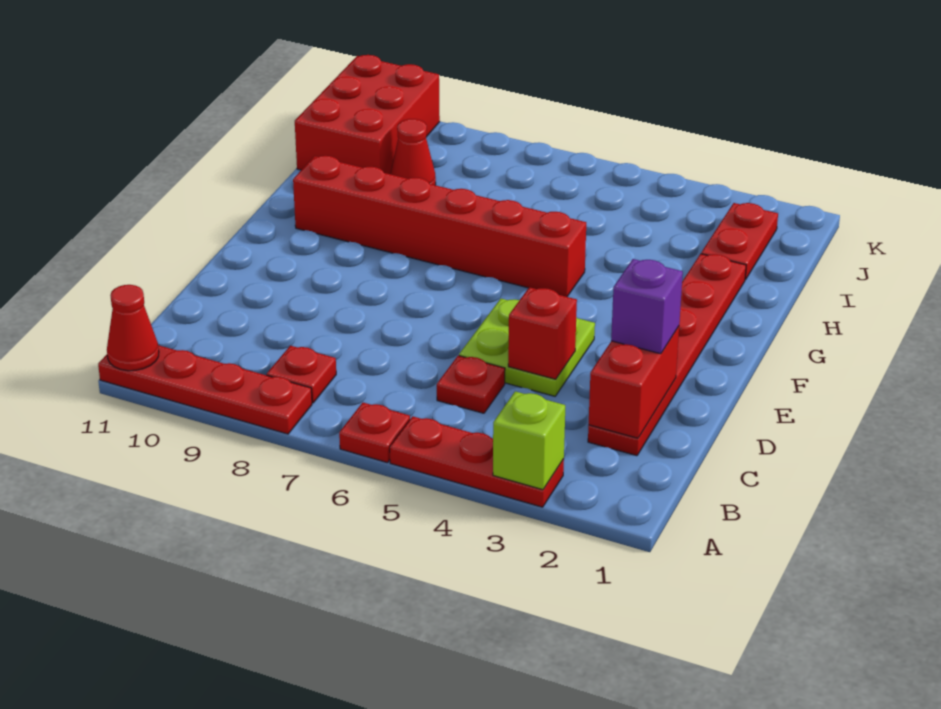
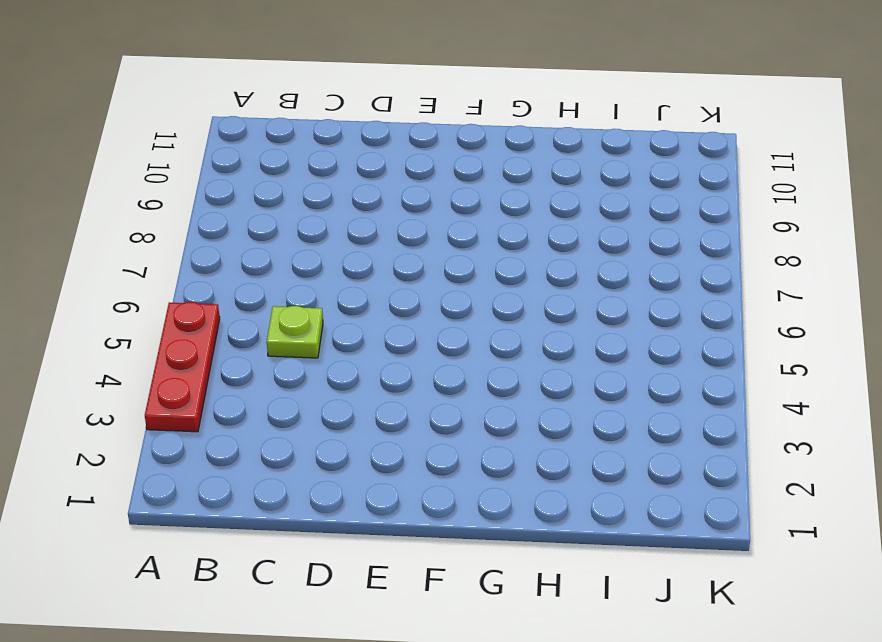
lime plate C5 level 1 -> red plate C5 level 1
none -> red plate A6 level 1
none -> red plate A8:A11 level 1
none -> red plate B8 level 1

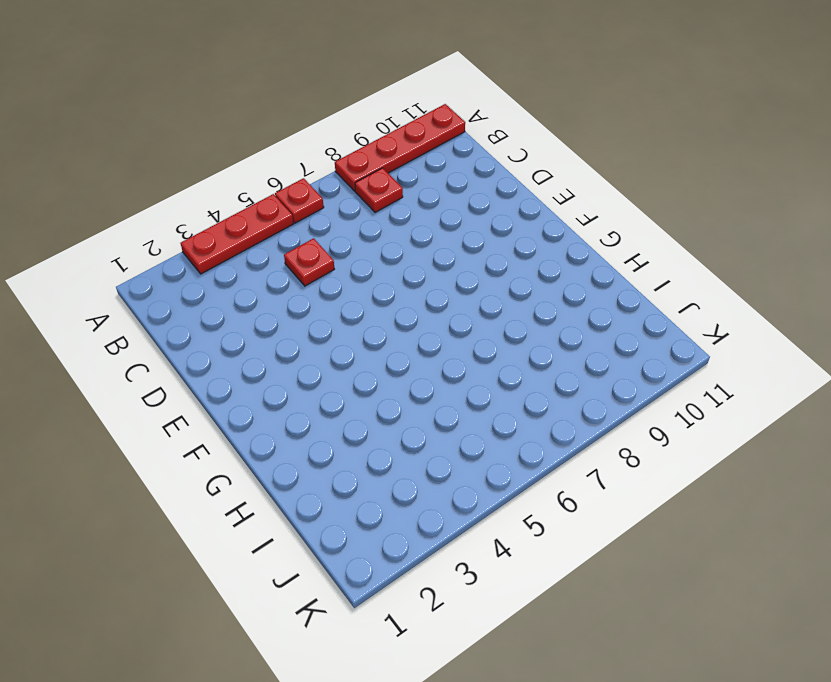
none -> red plate C2:H2 level 1
none -> lime plate D4:E5 level 1
none -> red brick G5:G10 level 1

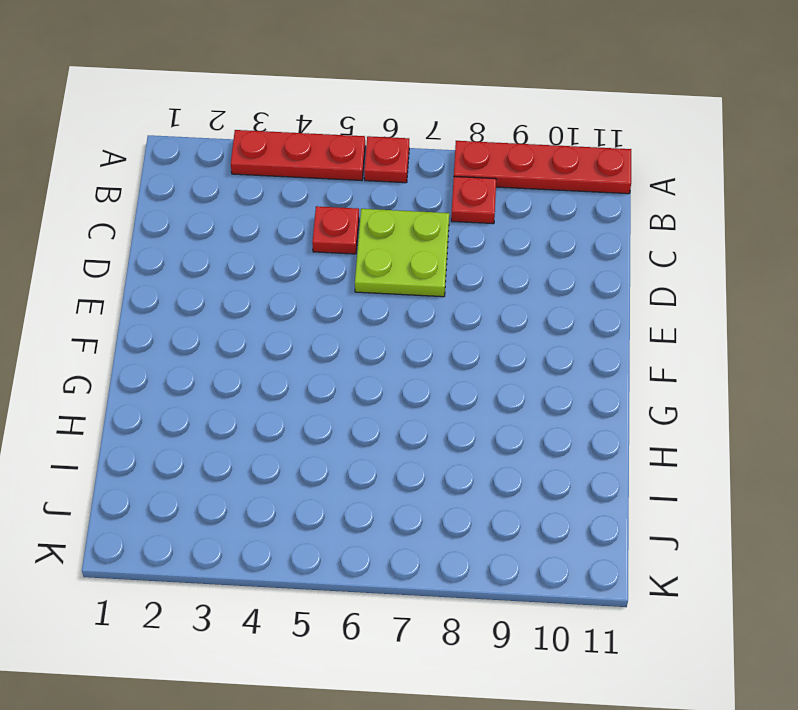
lime plate C6:D7 level 1 -> lime plate D4:E5 level 1
none -> red plate C2:H2 level 1
none -> red brick G5:G10 level 1
none -> red plate I2:J2 level 1

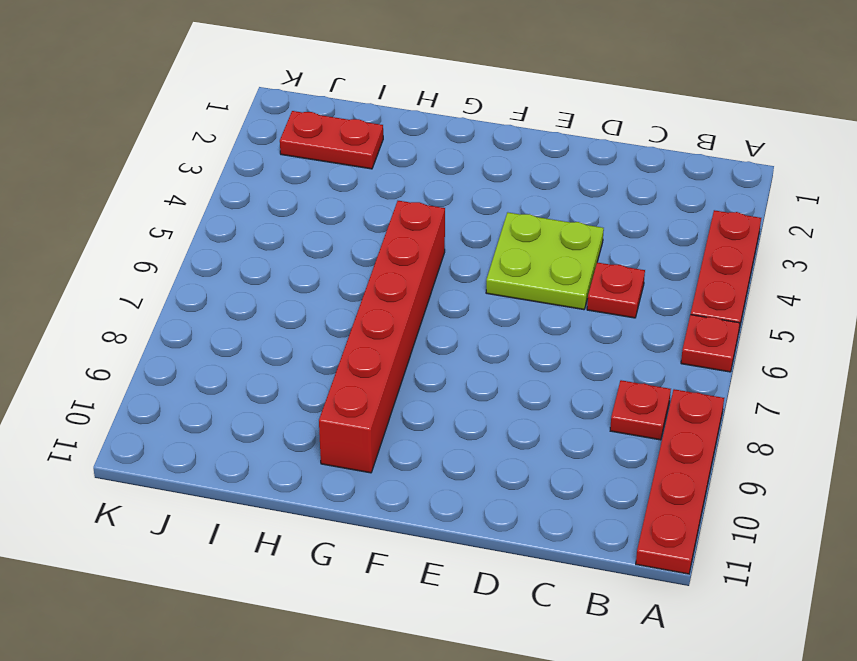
none -> red plate C2:H2 level 1
none -> red cone I9 level 1
none -> red brick I10:K11 level 1

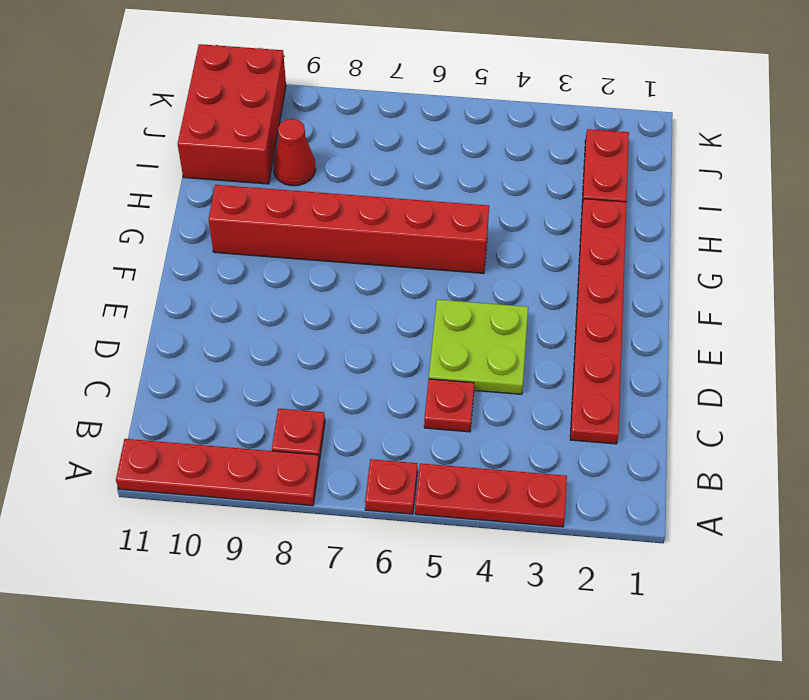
none -> lime brick A3 level 2
none -> red cone A11 level 2
none -> red brick C2:D2 level 2

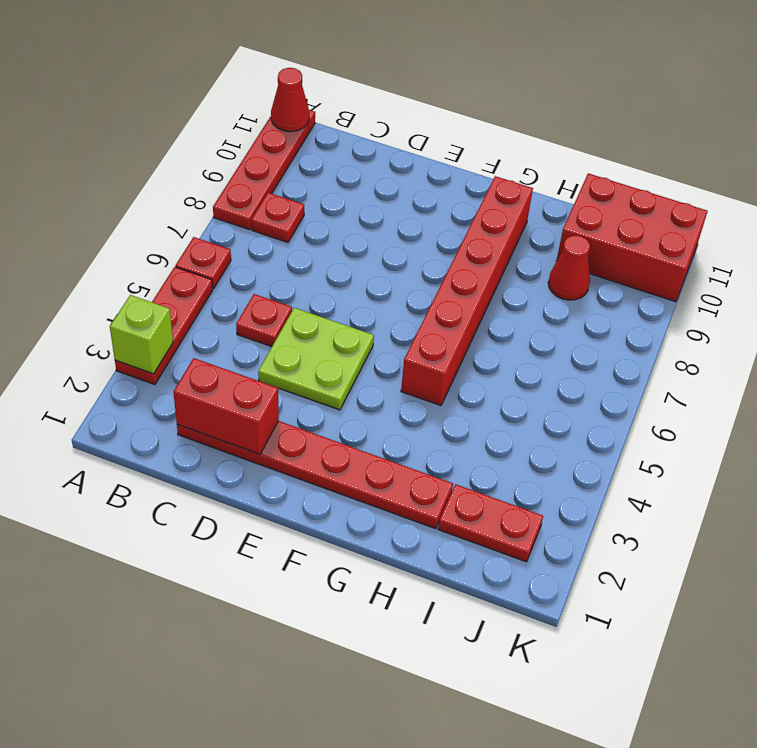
none -> red brick D4 level 2
none -> purple brick D2 level 3

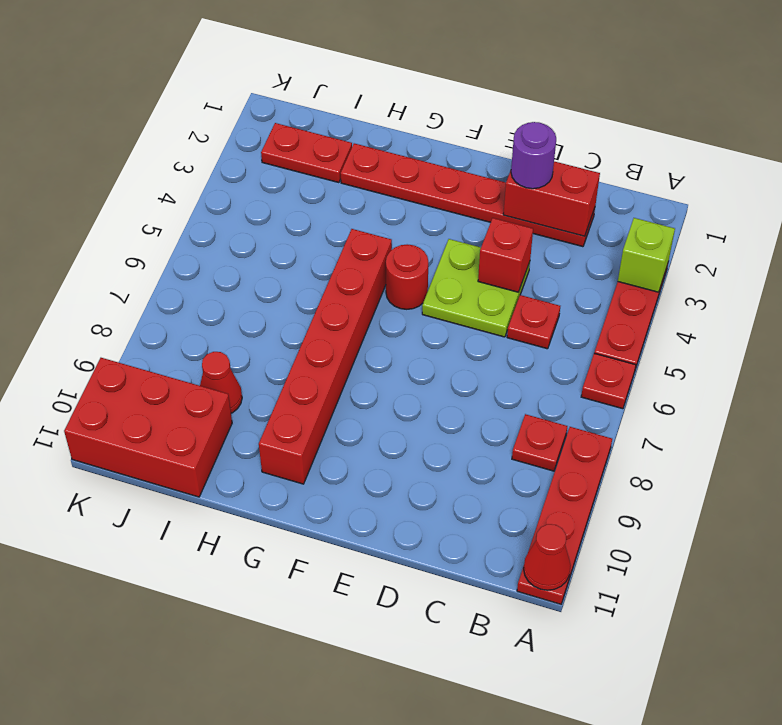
purple round brick D2 level 3 -> purple brick D2 level 3
red round brick F5 level 1 -> none

